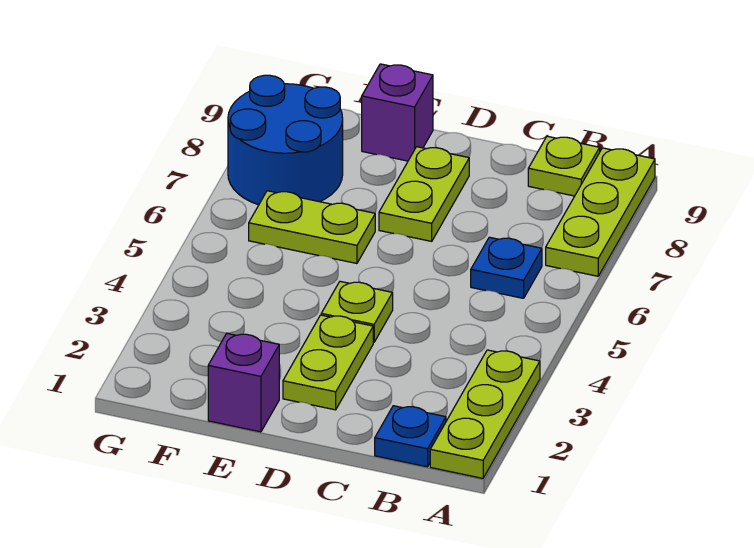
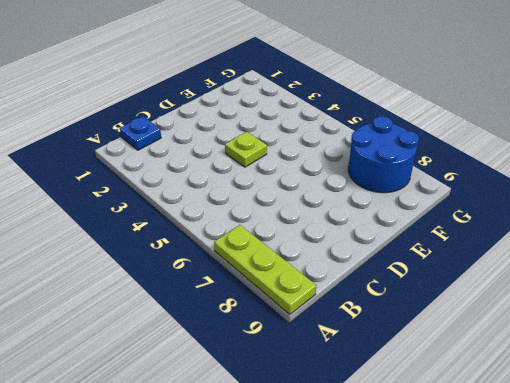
none -> lime plate A1:A3 level 1
none -> blue plate B6 level 1
none -> lime plate B9 level 1

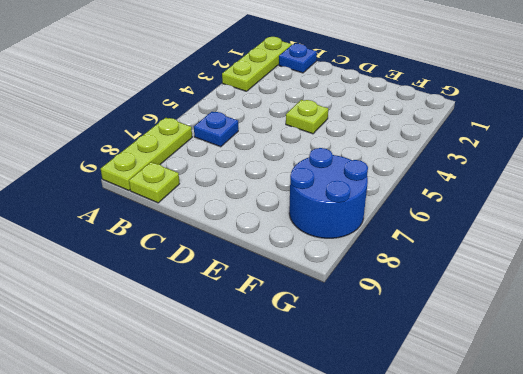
none -> lime plate D2:D3 level 1
none -> lime plate D7:D8 level 1
none -> purple brick E1 level 1

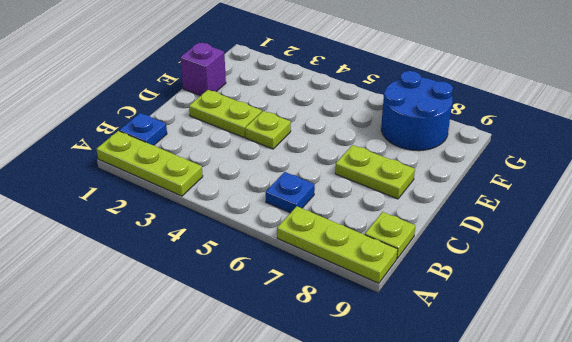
none -> lime plate E6:F6 level 1
none -> purple brick E9 level 1

